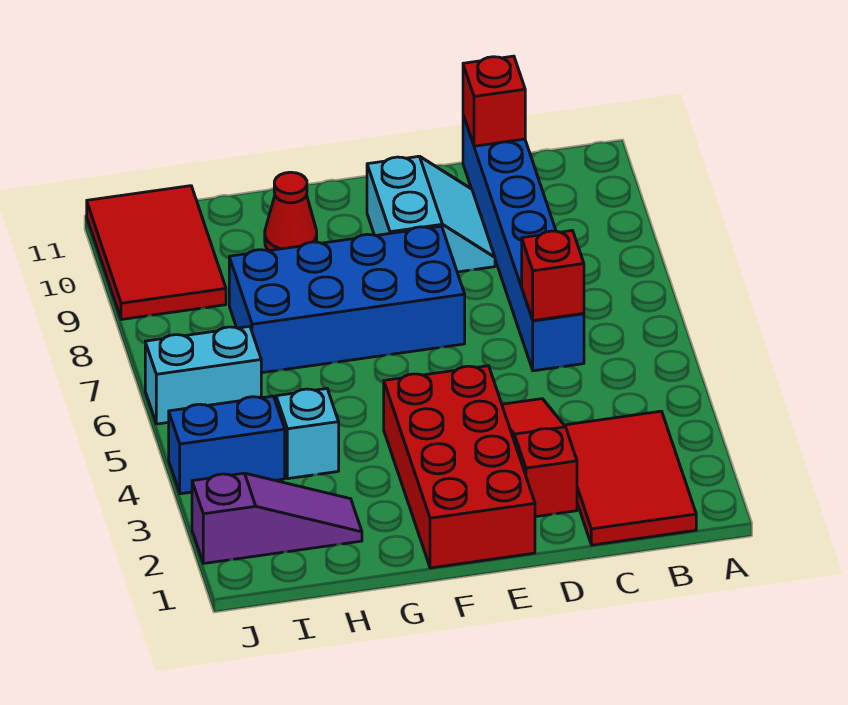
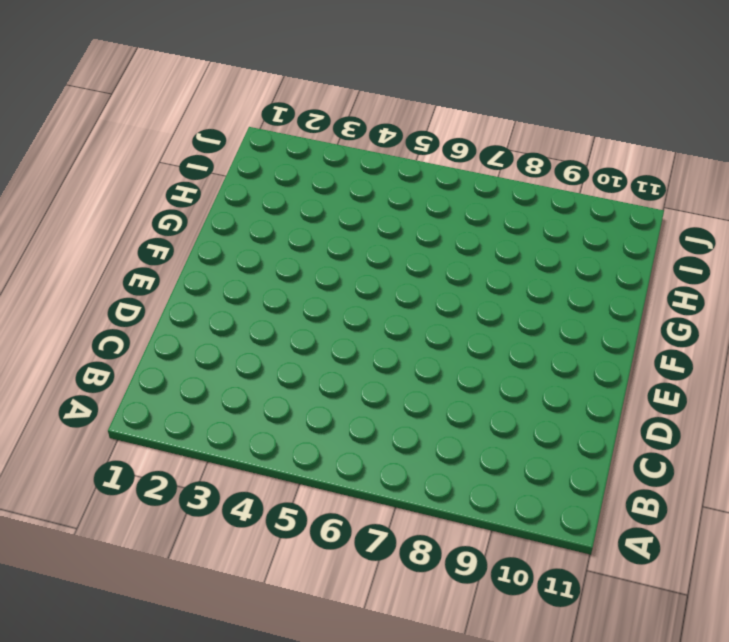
none -> red tile B1:C3 level 1
none -> blue brick C6:C11 level 1
none -> red slope D2:D4 level 1 top 2

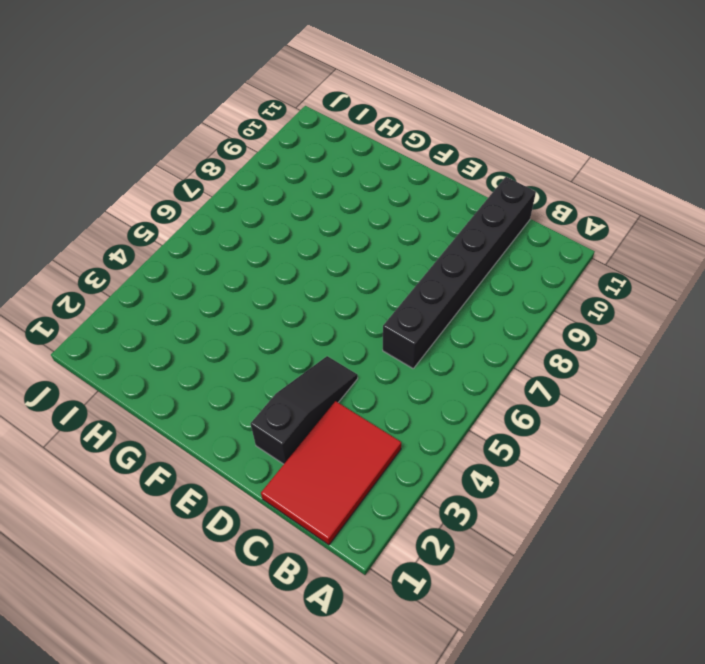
black brick C6:C11 level 1 -> blue brick C6:C11 level 1
black slope D2:D4 level 1 top 2 -> red slope D2:D4 level 1 top 2
none -> cyan slope D9:E10 level 1 top E
none -> red brick E1:F4 level 1
none -> blue brick E7:H8 level 1

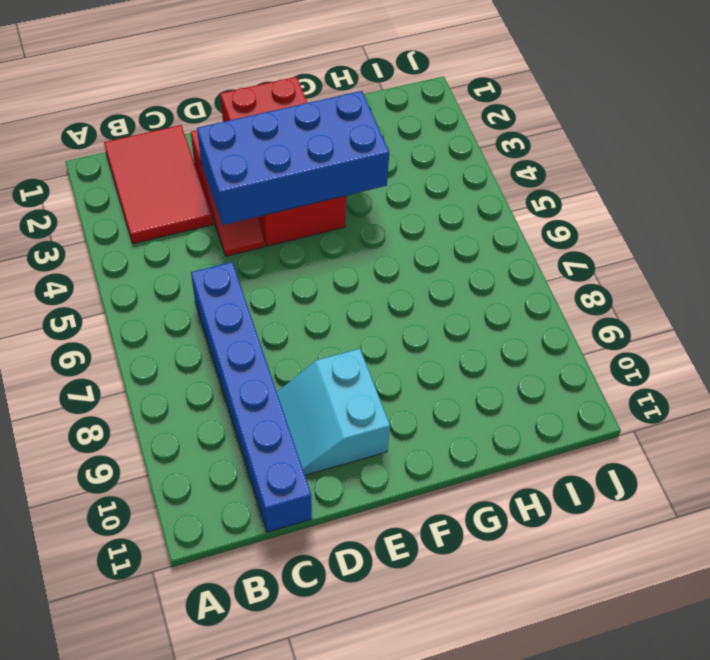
blue brick D3:G4 level 2 -> blue brick E7:H8 level 1
none -> red cone G10 level 1
none -> purple slope H2:J2 level 1 top J
none -> cyan brick H4 level 1

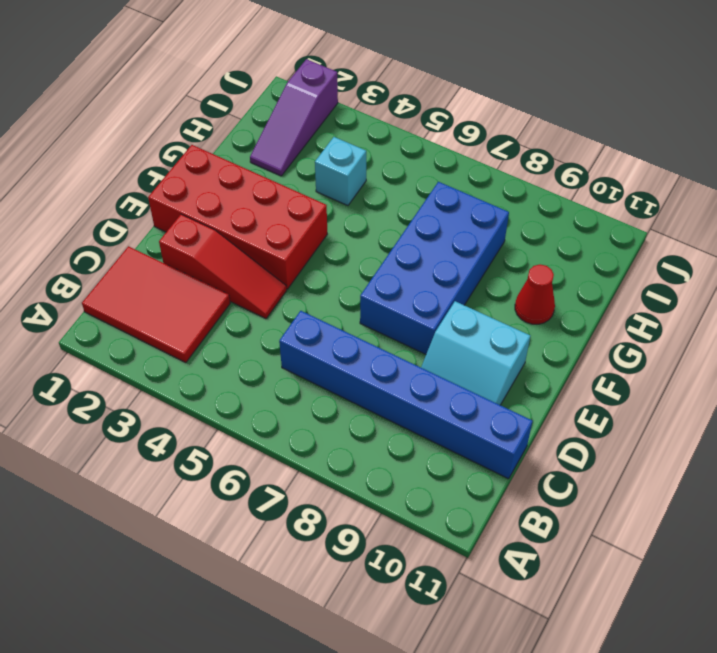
none -> blue brick I4:J4 level 1
none -> cyan brick I6:J6 level 1
none -> red tile I9:J11 level 1

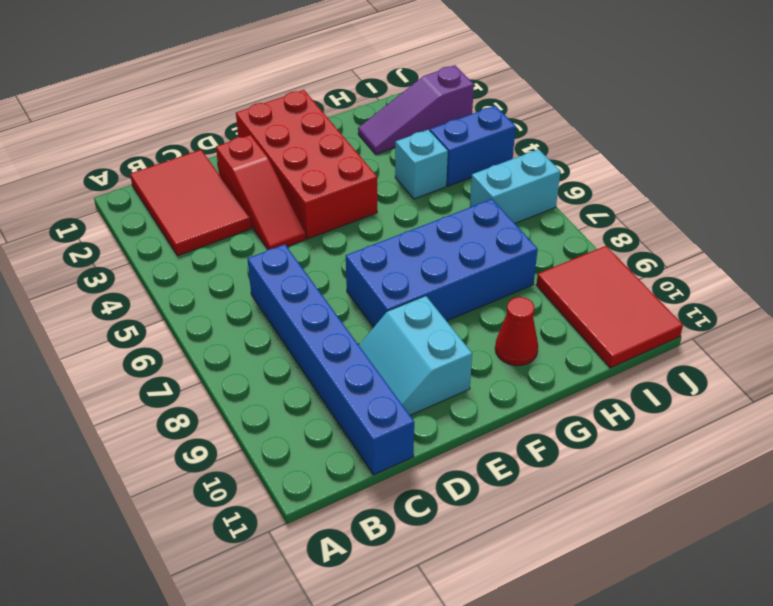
none -> red brick C6 level 2
none -> red brick C11 level 2

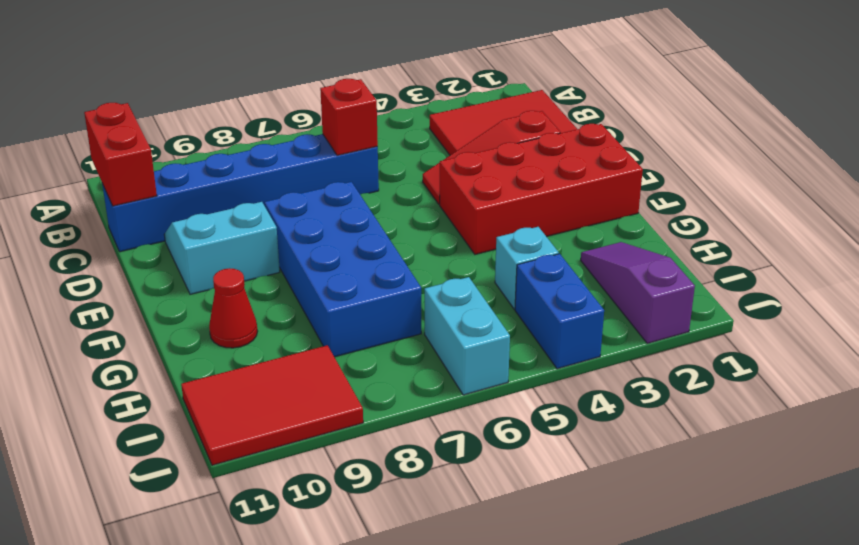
red brick B11:C11 level 2 -> red brick C11 level 2

